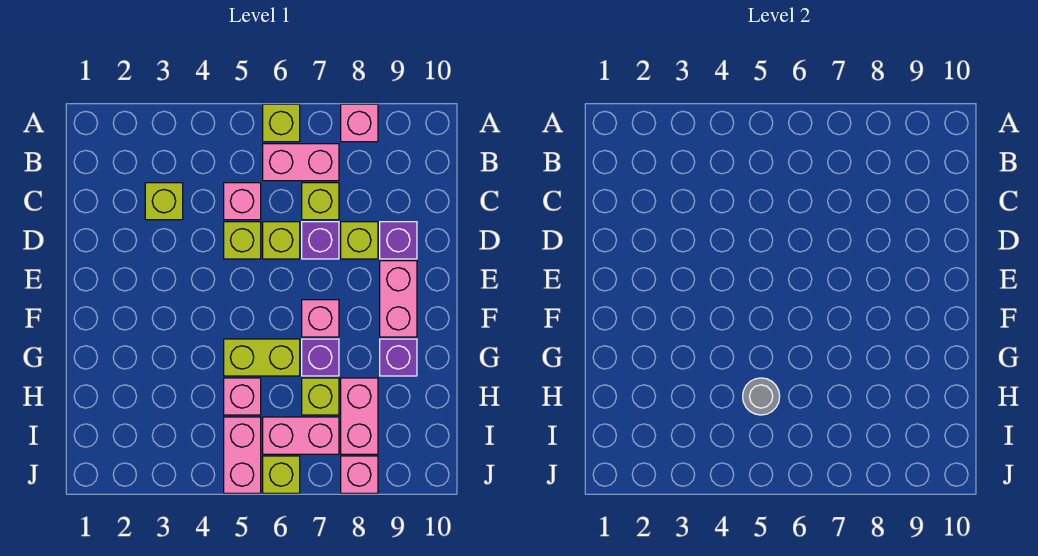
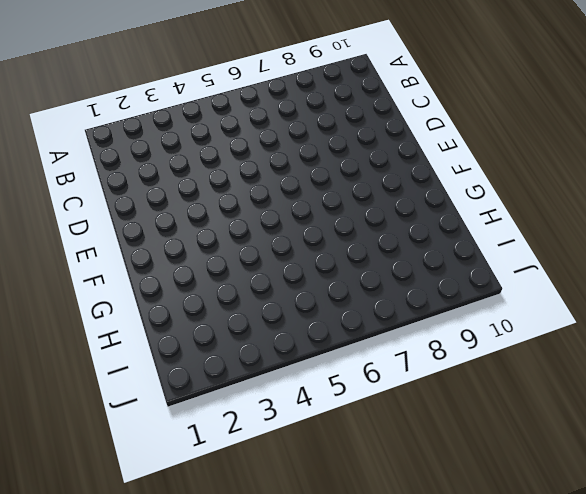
none -> lime brick A6 level 1
none -> pink brick A8 level 1
none -> pink brick B6:B7 level 1

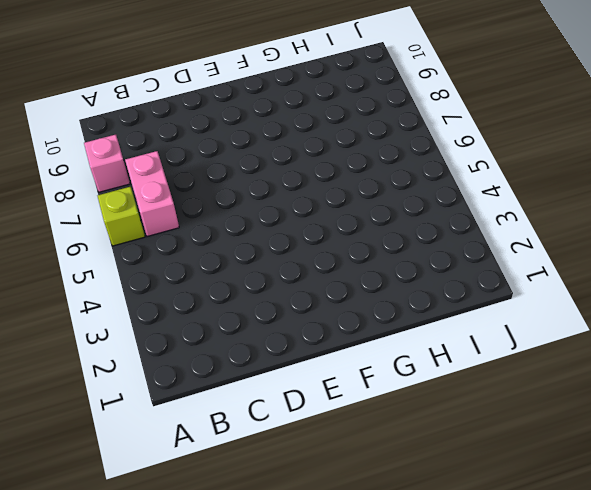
none -> lime brick C3 level 1
none -> pink brick C5 level 1
none -> lime brick C7 level 1

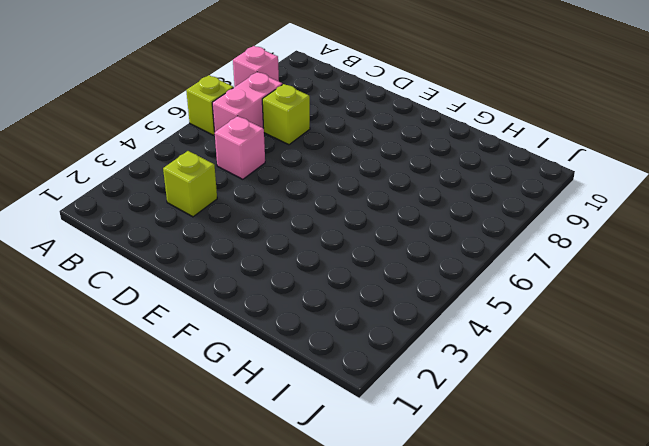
none -> lime brick D5 level 1
none -> lime brick D6 level 1
none -> purple brick D7 level 1

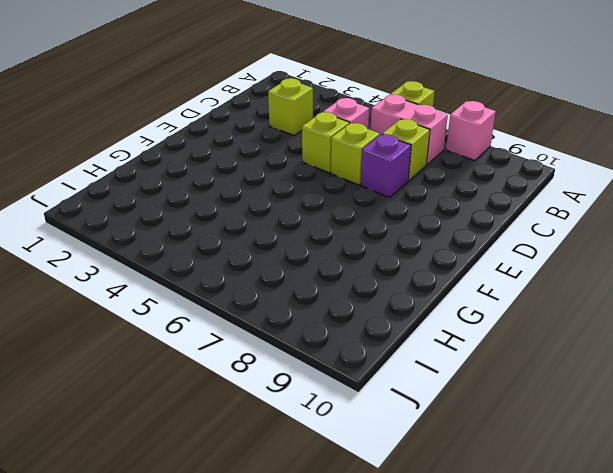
none -> lime brick D8 level 1
none -> purple brick D9 level 1
none -> pink brick E9:F9 level 1

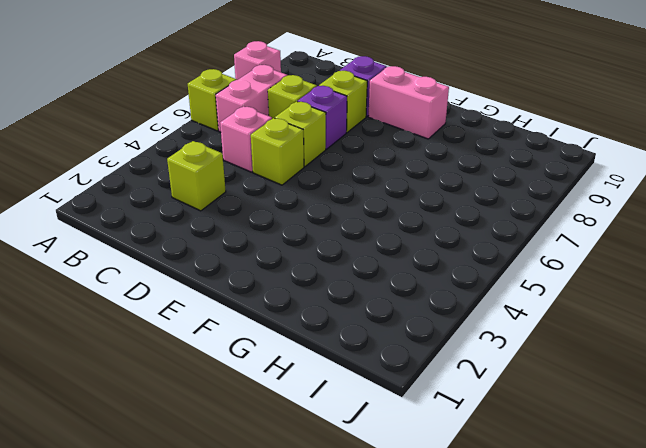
none -> pink brick F7 level 1
none -> lime brick G5:G6 level 1
none -> purple brick G7 level 1

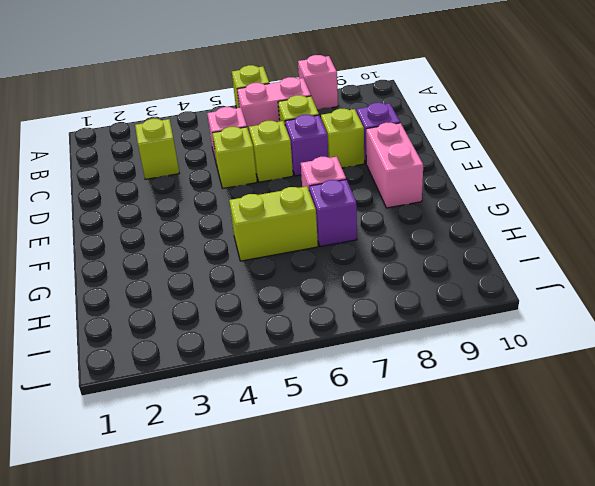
none -> purple brick G9 level 1
none -> pink brick H5 level 1
none -> lime brick H7 level 1

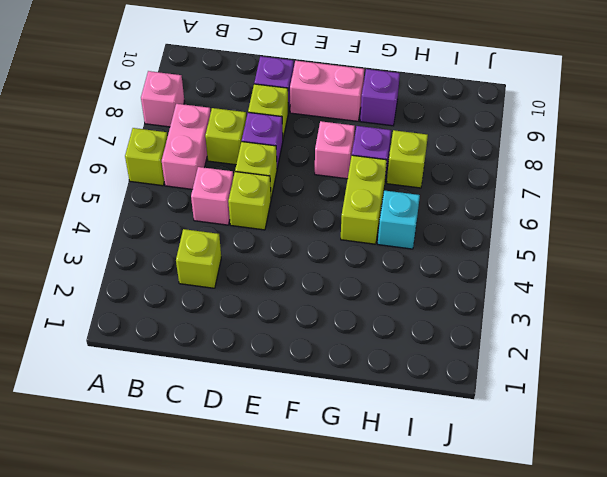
cyan brick H5 level 1 -> pink brick H5 level 1
none -> pink brick H8:I8 level 1
none -> pink brick I5:J5 level 1
none -> pink brick I6:I7 level 1

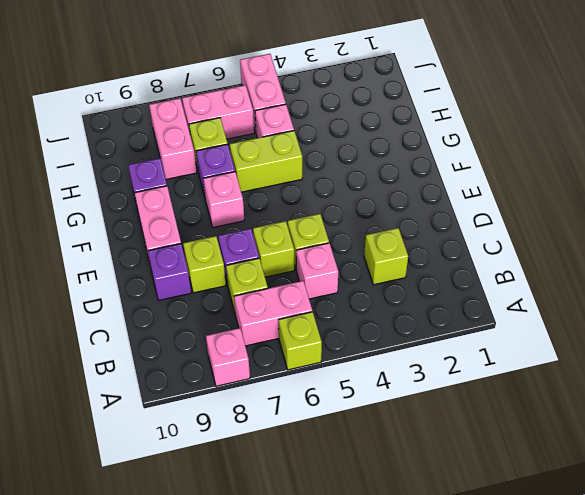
none -> lime brick J6 level 1
none -> pink brick J8 level 1
none -> grey round brick H5 level 2

